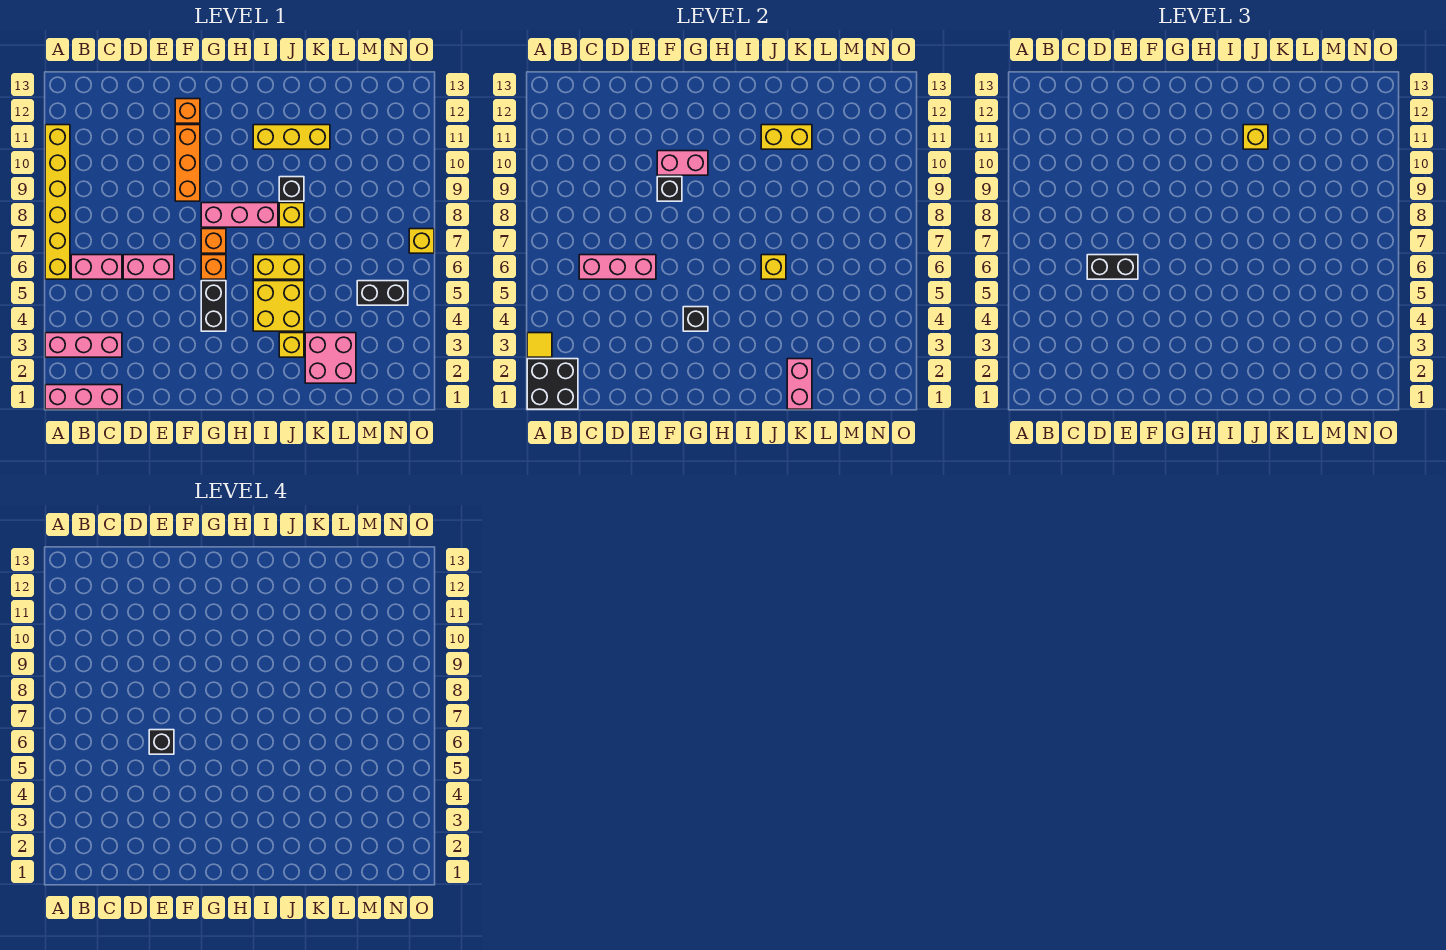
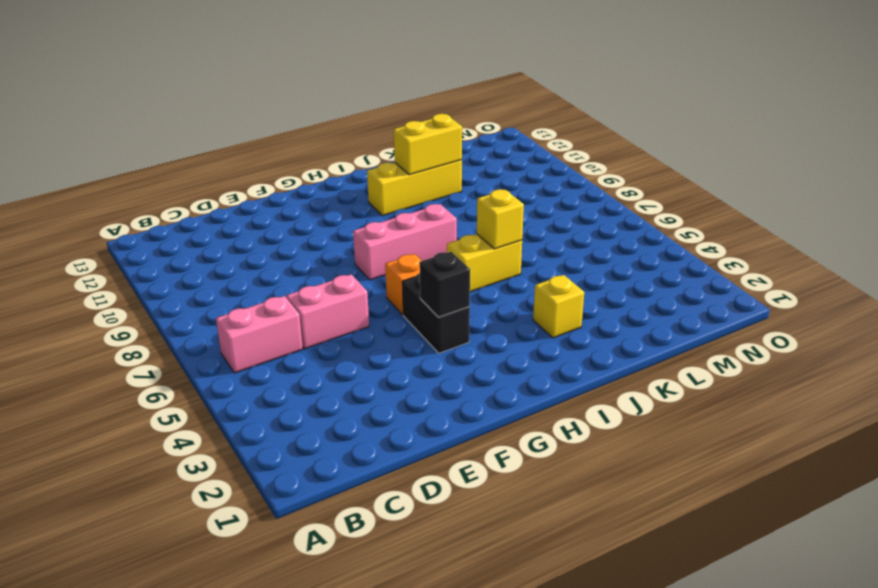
none -> pink brick A1:C1 level 1
none -> pink brick A3:C3 level 1
none -> yellow brick A6:A11 level 1
none -> orange brick F9:F11 level 1

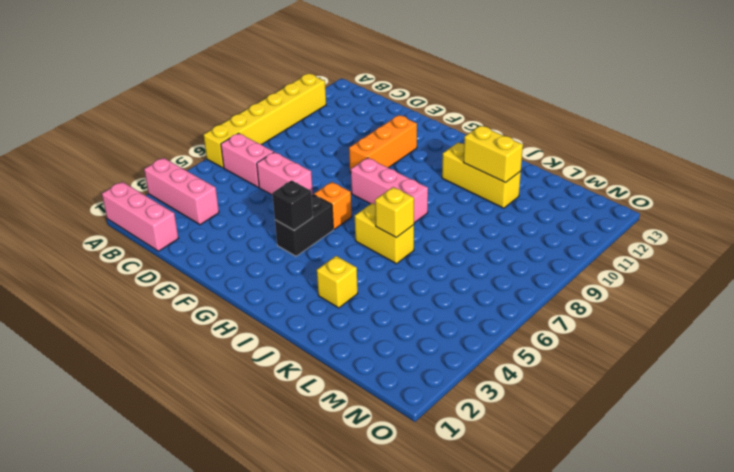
none -> orange brick F12 level 1
none -> orange brick G7 level 1
none -> yellow brick I4:J5 level 1
none -> yellow brick J8 level 1

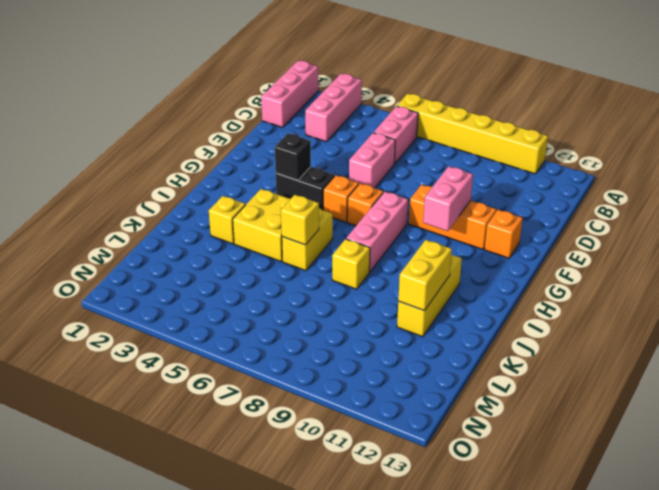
none -> black brick J9 level 1
none -> pink brick K2:L3 level 1
none -> black brick M5:N5 level 1
none -> yellow brick O7 level 1

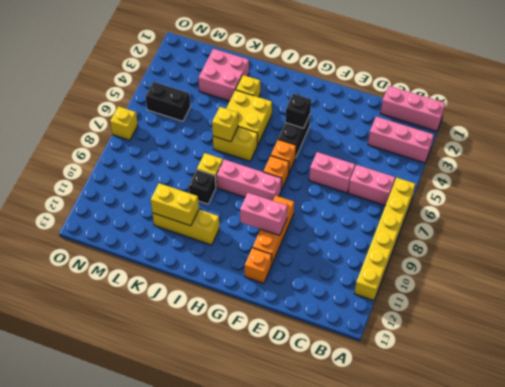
none -> black brick A1:B2 level 2
none -> yellow tile A3 level 2
none -> pink brick C6:E6 level 2
none -> black brick F9 level 2

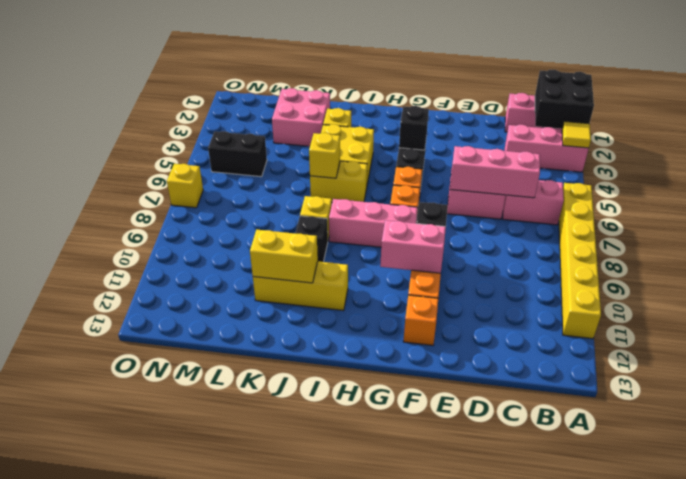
none -> pink brick K1:K2 level 2
none -> black brick D6:E6 level 3
none -> yellow brick J11 level 3
none -> black brick E6 level 4

